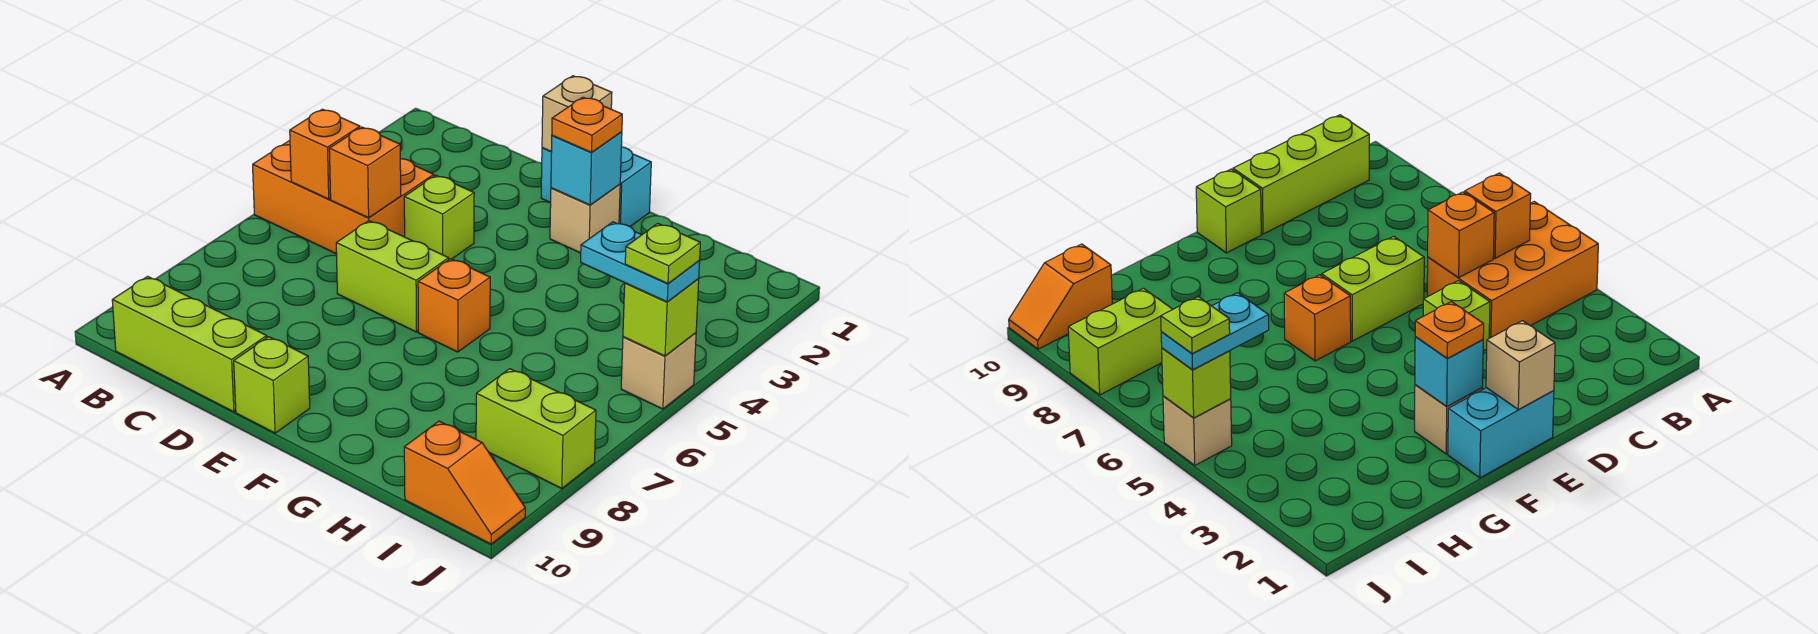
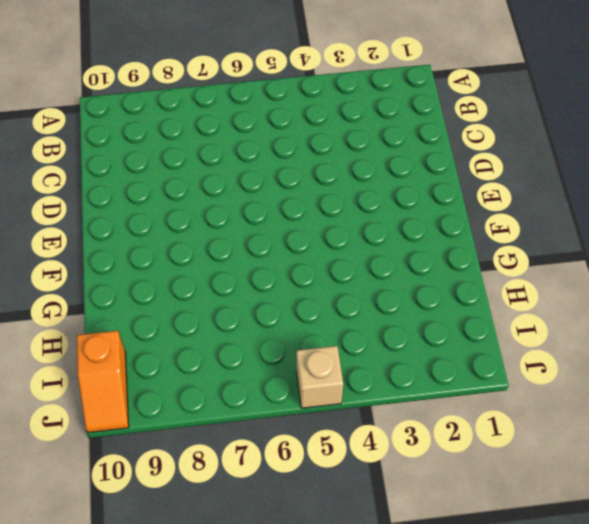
none -> orange brick A4:C5 level 1
none -> lime brick B10:D10 level 1
none -> lime brick D4 level 1

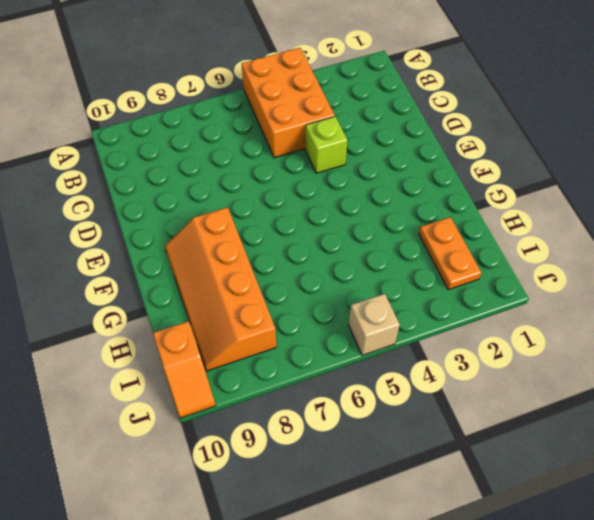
orange slope F8:I9 level 1 top 8 -> lime brick I8:J8 level 1
orange plate H2:I2 level 1 -> none
none -> lime brick B10:D10 level 1
none -> lime brick D6:E6 level 1
none -> cyan brick E1:F1 level 1

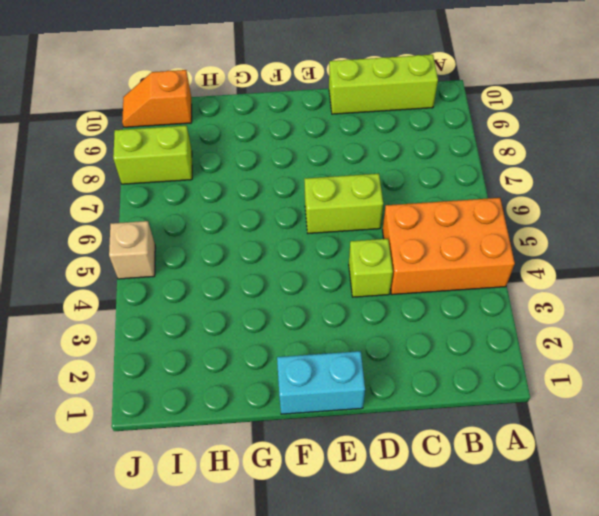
none -> lime brick E10 level 1
none -> tan brick F2 level 1
none -> orange brick F6 level 1

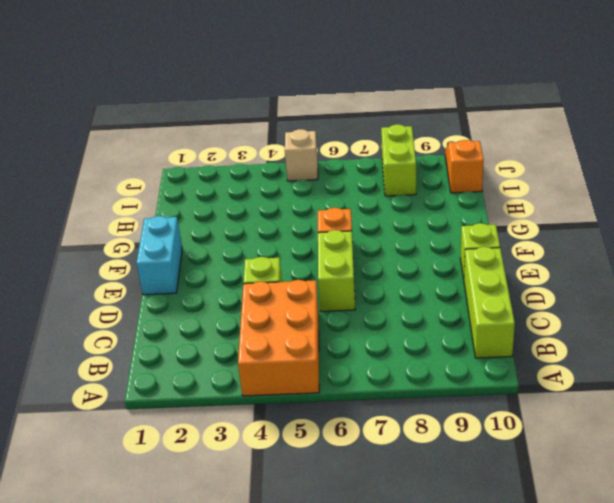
none -> tan brick F2 level 1
none -> orange brick B5 level 2
none -> orange brick C5 level 2

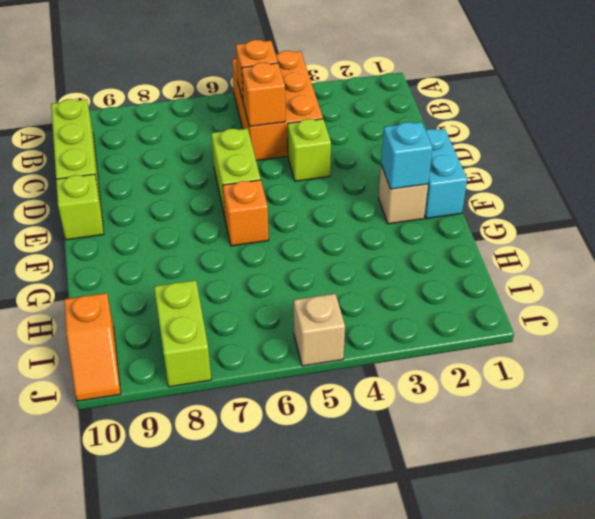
none -> tan brick E1 level 2
none -> lime brick J5 level 2
none -> orange plate F2 level 3

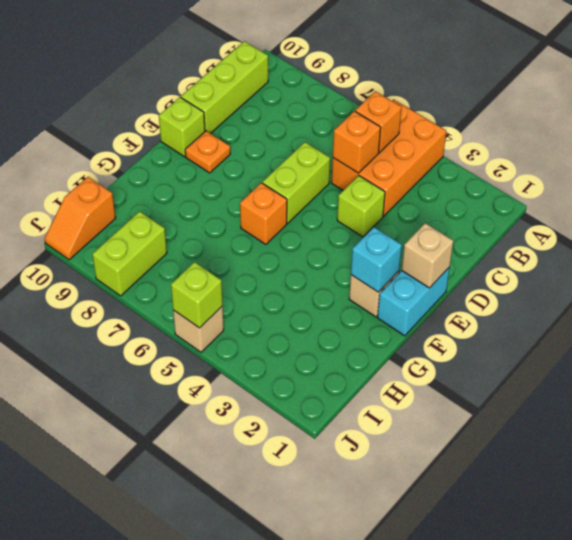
orange plate E9 level 1 -> orange plate F2 level 3
none -> cyan plate I5:J5 level 3
none -> lime plate J5 level 4

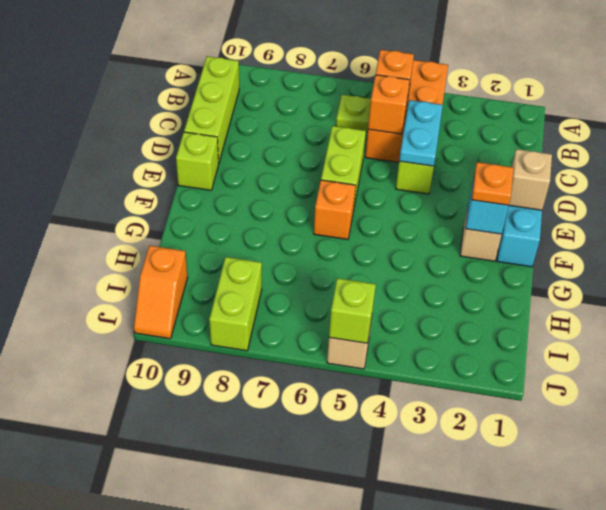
lime plate B6 level 1 -> lime plate J5 level 4
cyan plate C4:D4 level 2 -> cyan plate I5:J5 level 3

